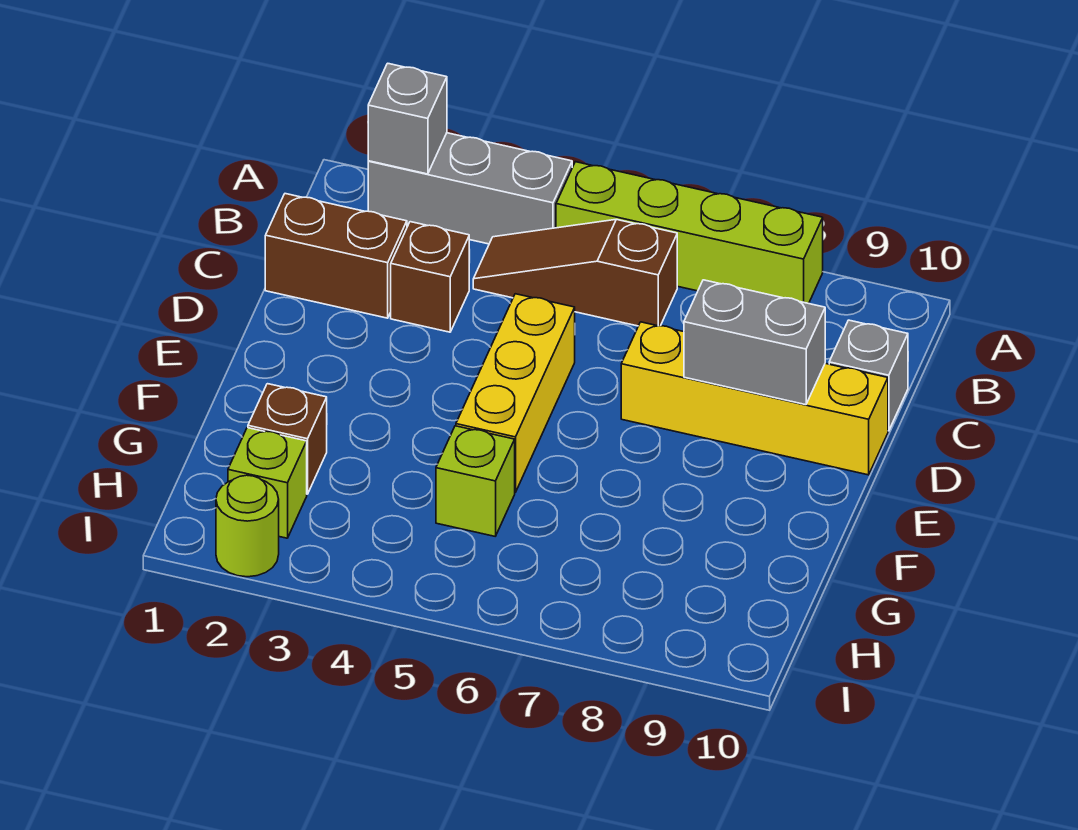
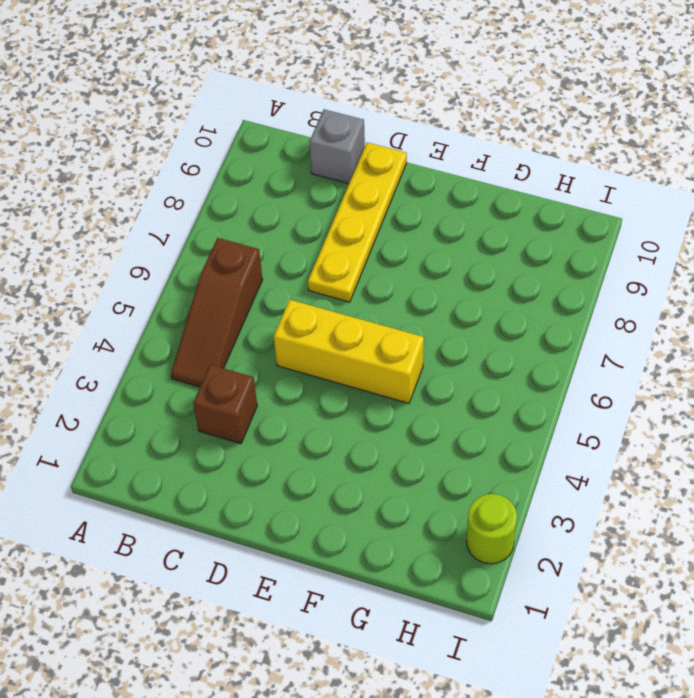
yellow plate D7:D10 level 1 -> yellow brick D7:D10 level 1
none -> grey brick A2:A4 level 1
none -> lime brick A5:A8 level 1
none -> brown brick C1:C2 level 1

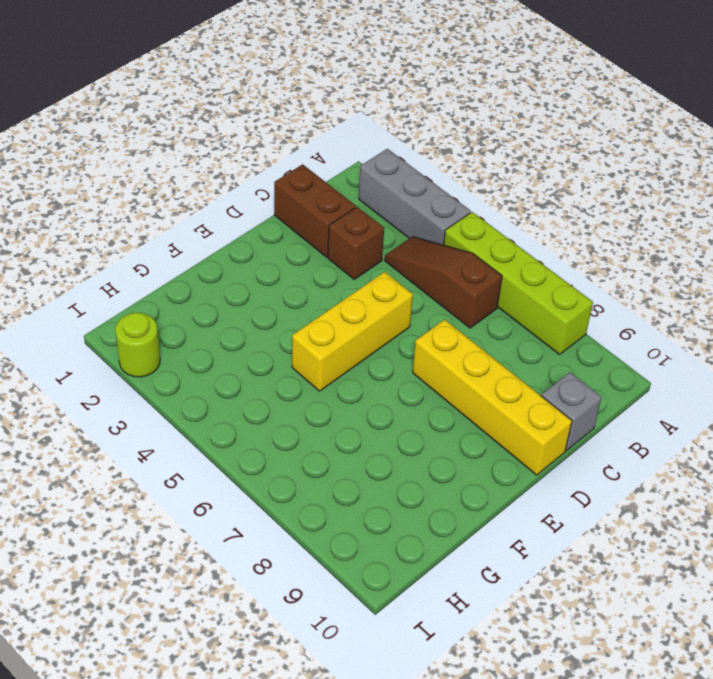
none -> brown brick G2 level 1
none -> lime brick G5 level 1
none -> lime brick H2 level 1

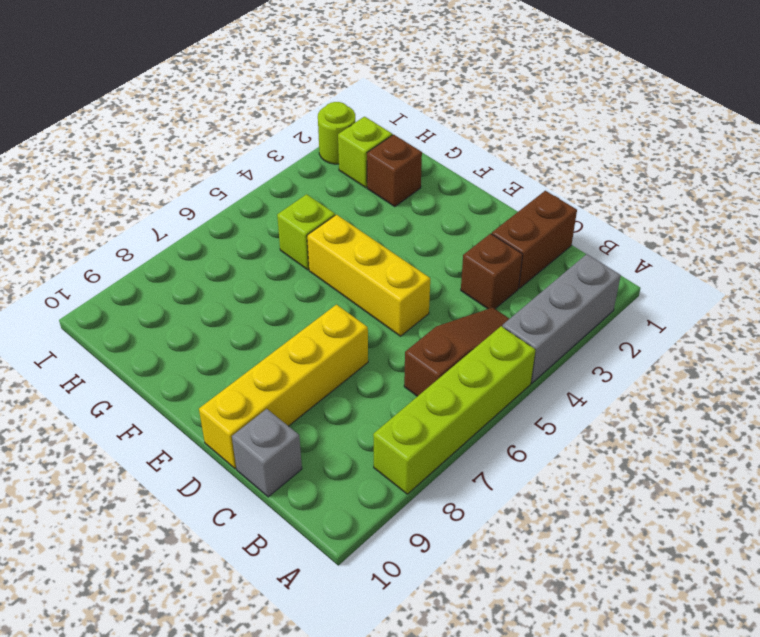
none -> grey brick A2 level 2
none -> grey brick D8:D9 level 2

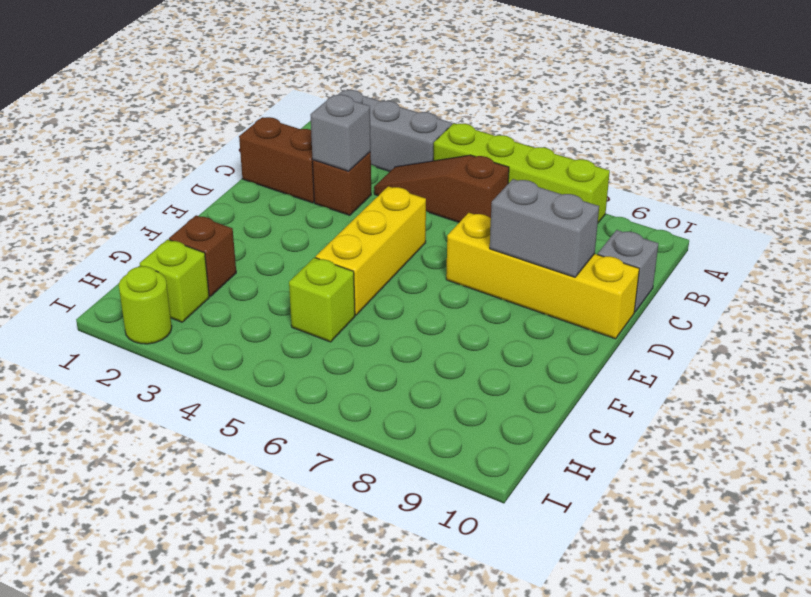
grey brick C3 level 2 -> grey brick A2 level 2

